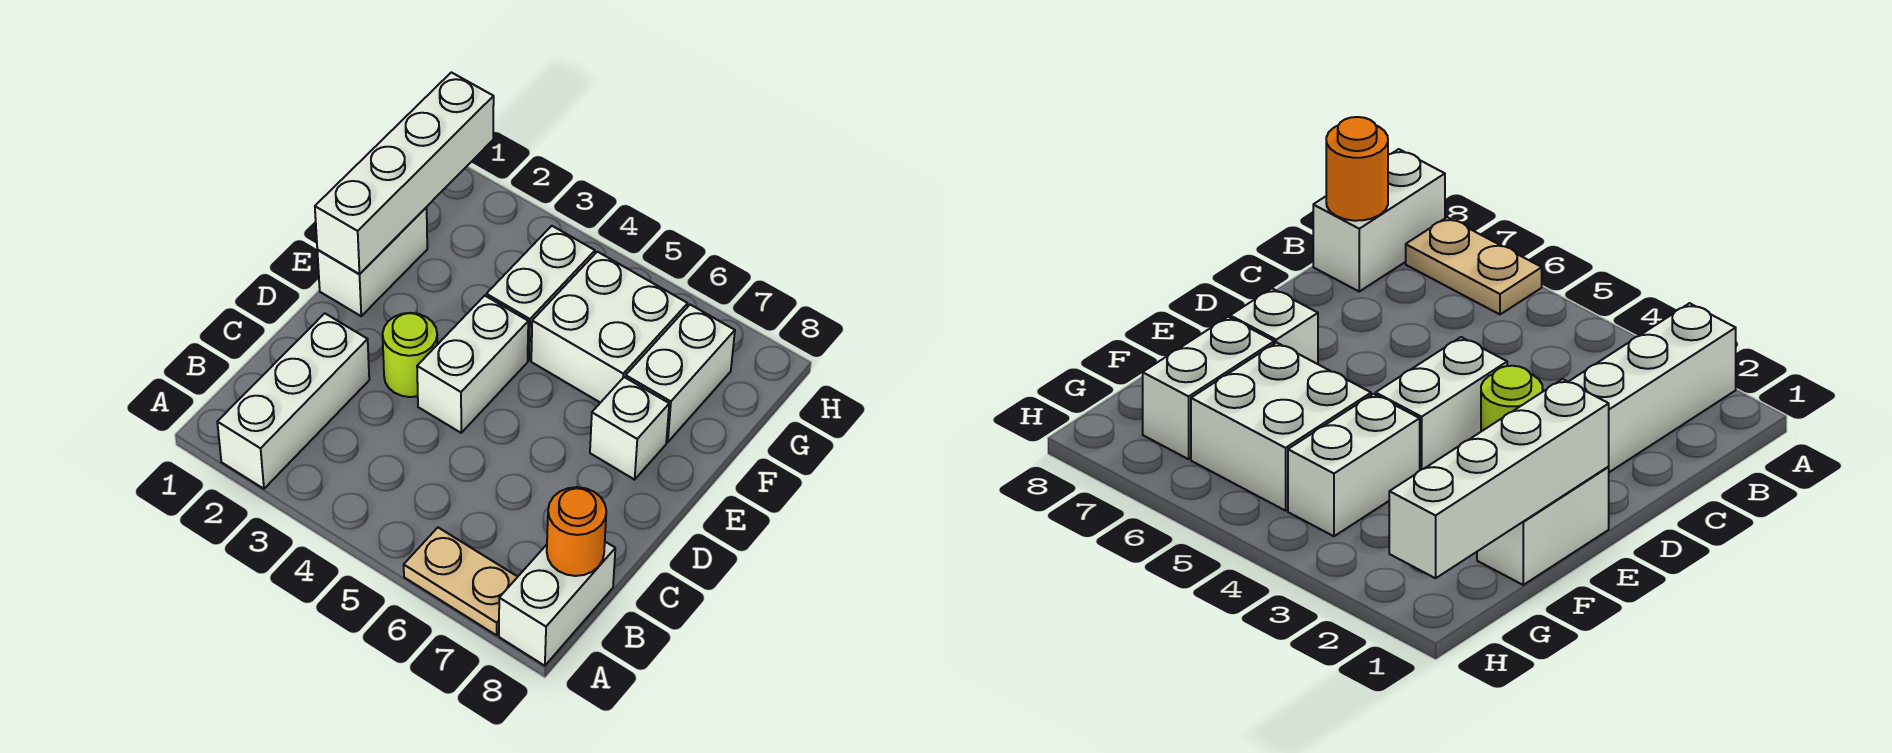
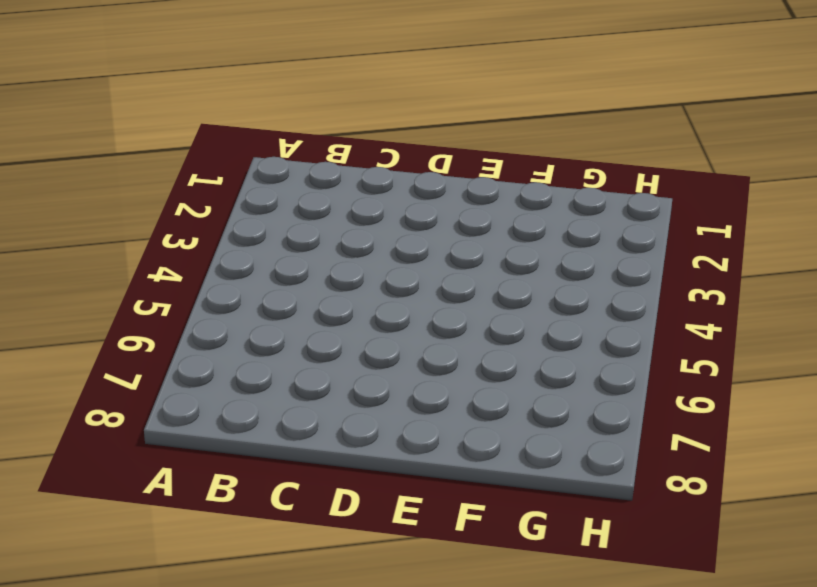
none -> white brick A2:C2 level 1
none -> tan plate A6:A7 level 1
none -> white brick A8:B8 level 1

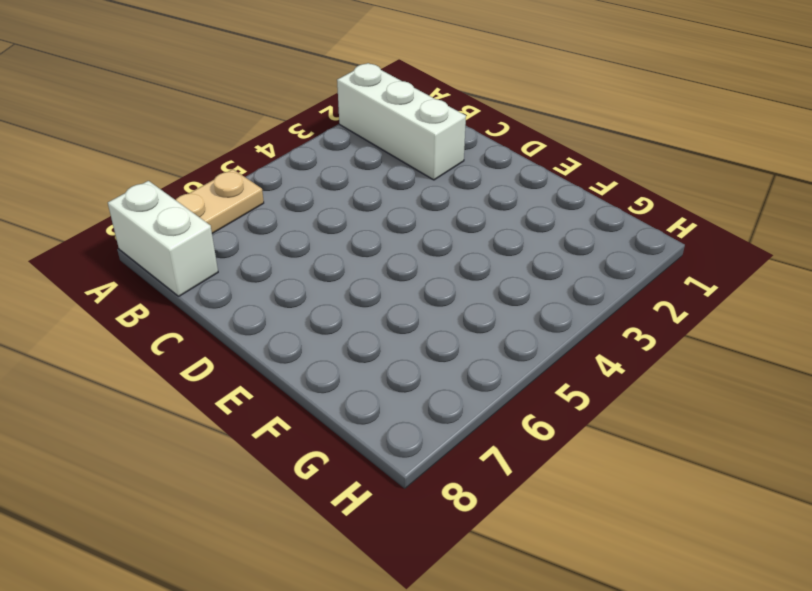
none -> lime round brick D3 level 1
none -> white brick D4:E4 level 1
none -> white brick E1:F1 level 1

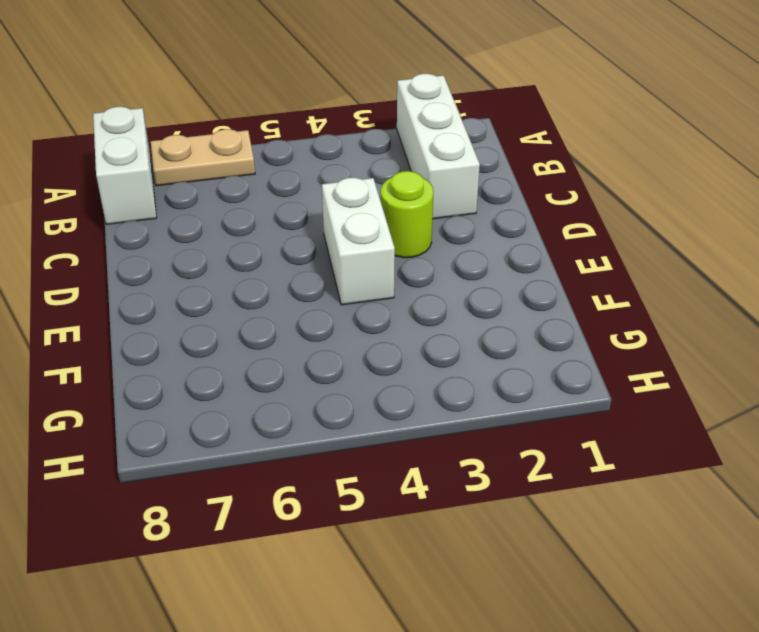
none -> white brick E1:F1 level 1
none -> white brick E7 level 1
none -> white brick F4:G4 level 1

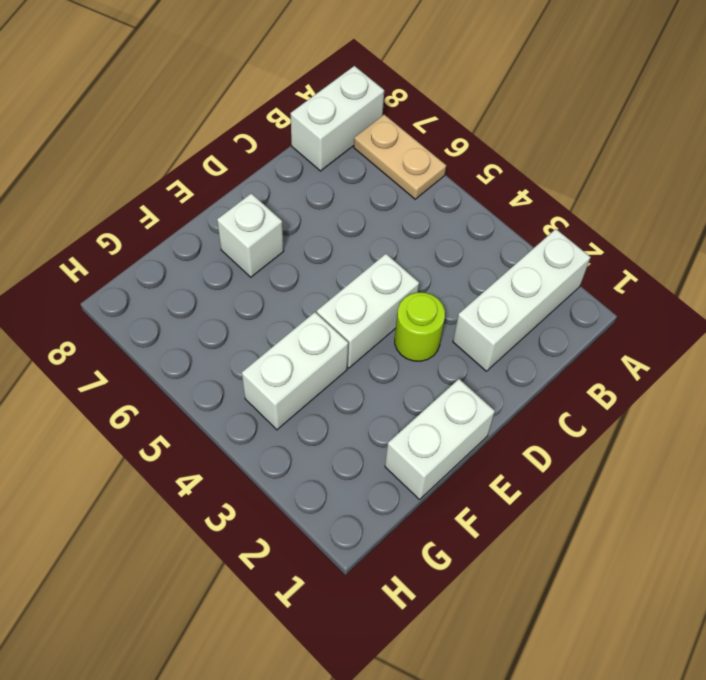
none -> white brick F5:G6 level 1
none -> white brick F7:G7 level 1
none -> orange round brick B8 level 2

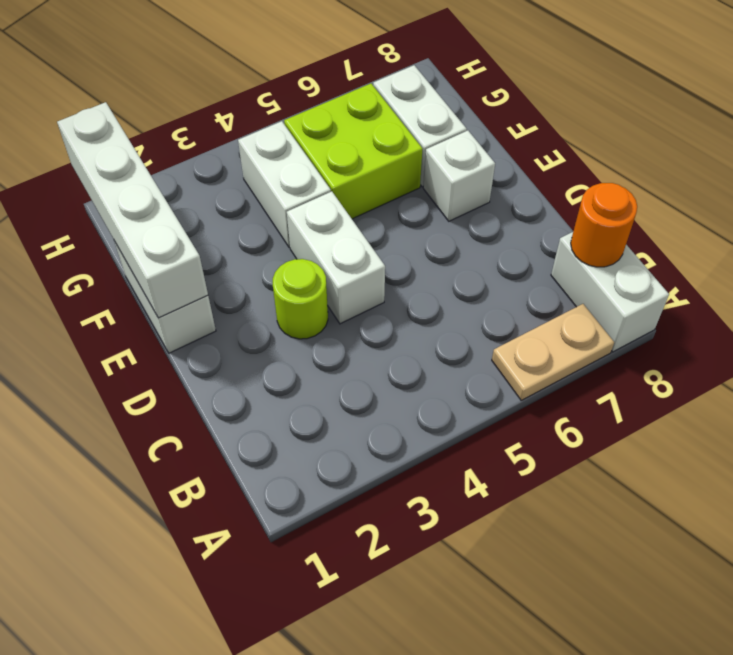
lime brick F5:G6 level 1 -> white brick F5:G6 level 1
none -> white brick A2:C2 level 1

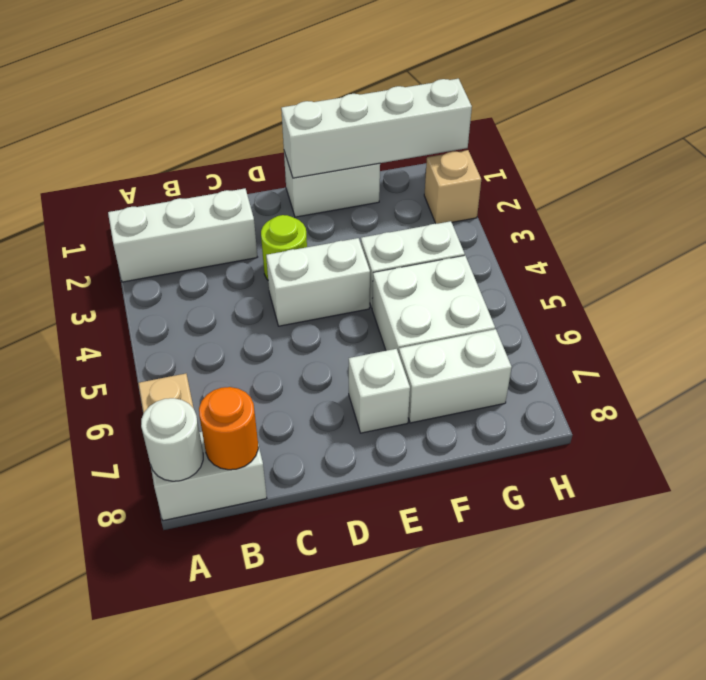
white round brick A8 level 2 -> none
tan brick H2 level 1 -> none

